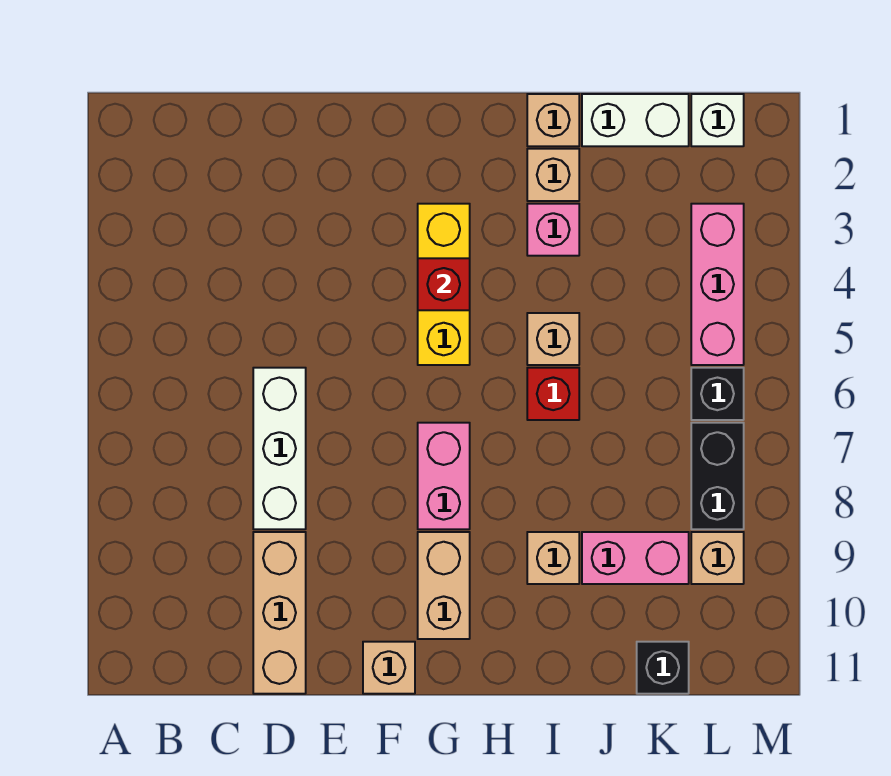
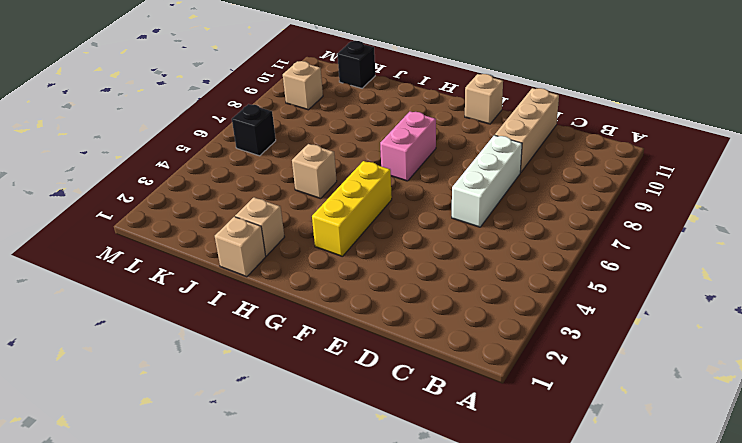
none -> tan brick G9:G10 level 1
none -> pink brick I3 level 1
none -> red brick I6 level 1

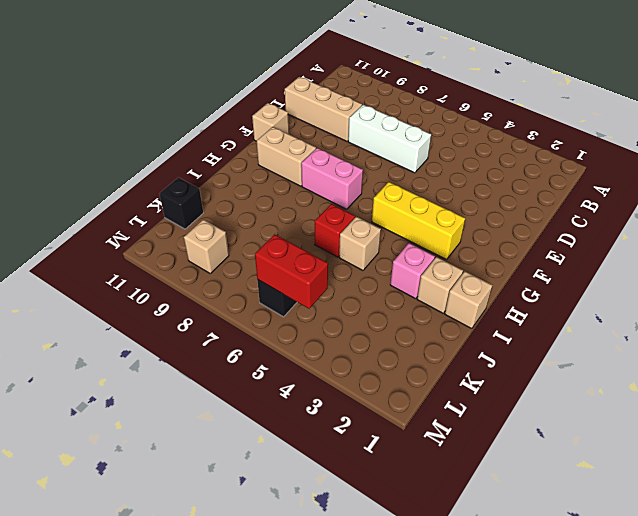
red brick L5:L6 level 2 -> none
none -> tan brick I9 level 1
none -> white brick J1:K1 level 1
none -> pink brick J9:K9 level 1

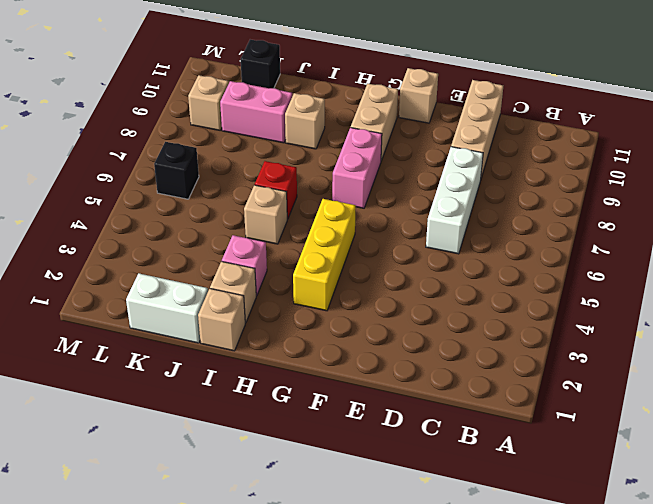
none -> white brick L1 level 1
none -> pink brick L3:L5 level 1
none -> black brick L7:L8 level 1

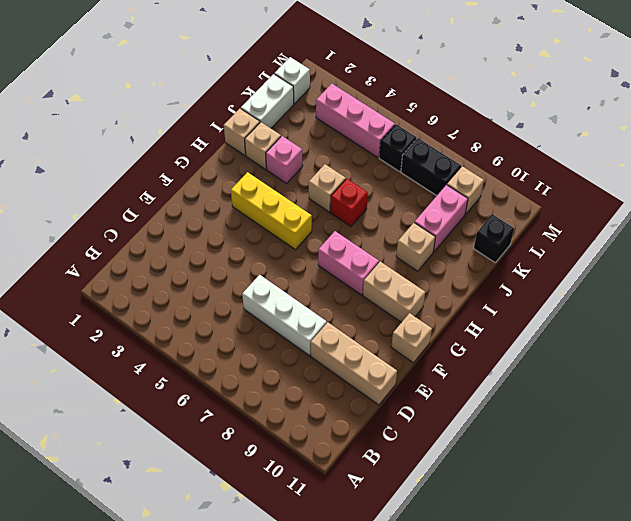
none -> red brick G4 level 2

